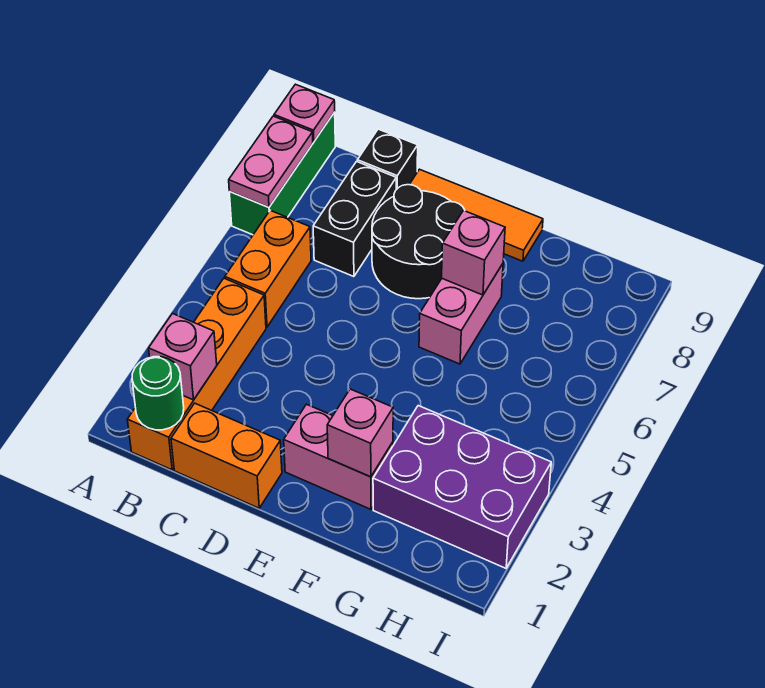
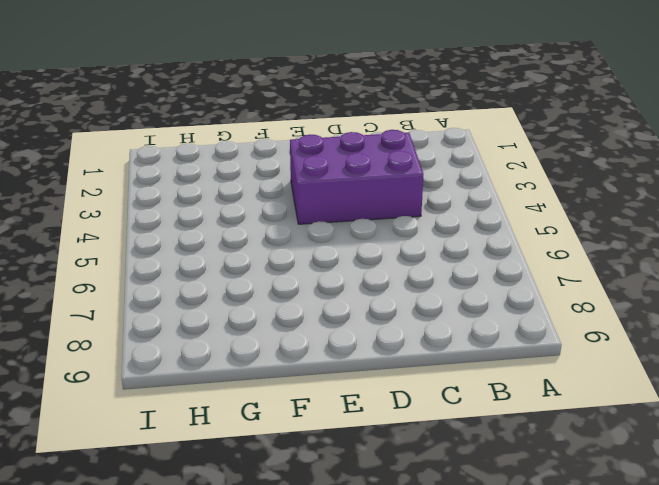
purple brick C3:E4 level 1 -> purple brick G2:I3 level 1
none -> green brick A7:A9 level 1
none -> orange brick B1:B4 level 1
none -> orange brick B5:B6 level 1

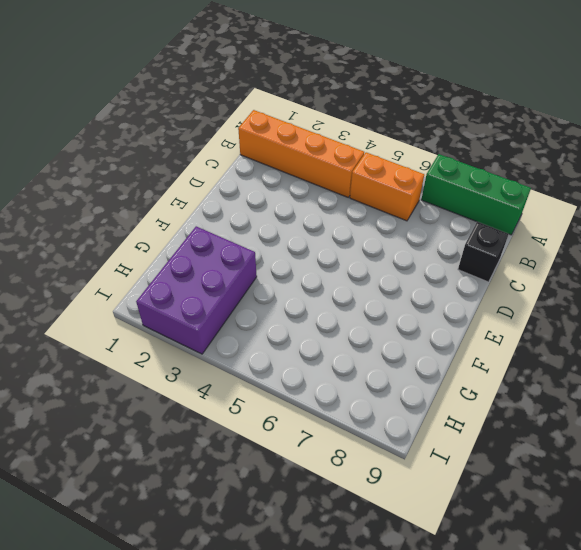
none -> orange brick C1:D1 level 1
none -> black brick C7:C8 level 1
none -> black round brick D7:E8 level 1

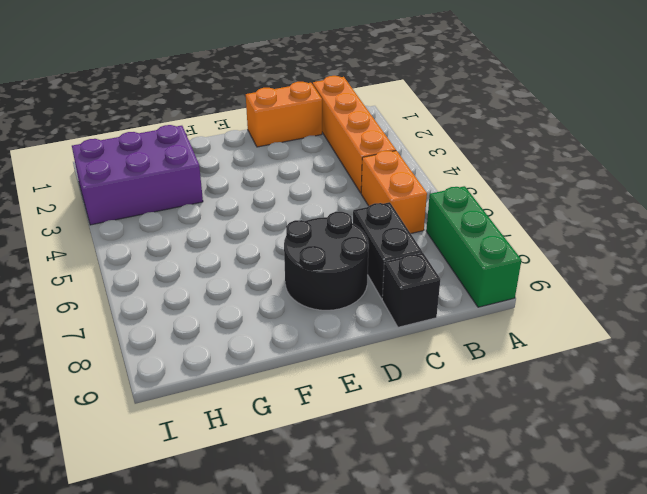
none -> orange tile D9:F9 level 1
none -> pink brick E2:F2 level 1
none -> pink brick F6:F7 level 1

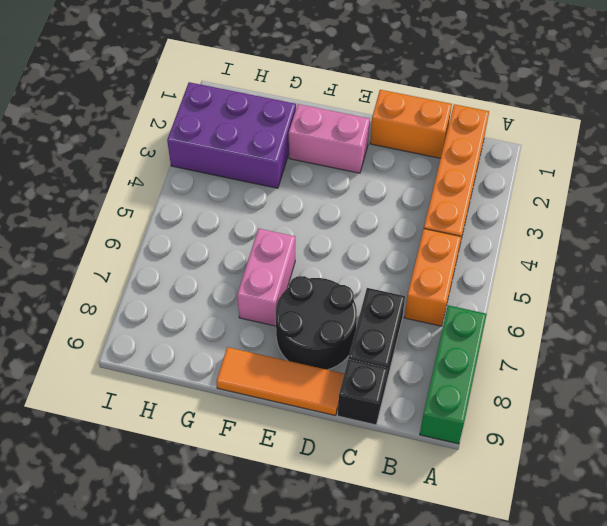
none -> pink plate A7:A8 level 2
none -> pink plate A9 level 2
none -> green round brick B1 level 2

